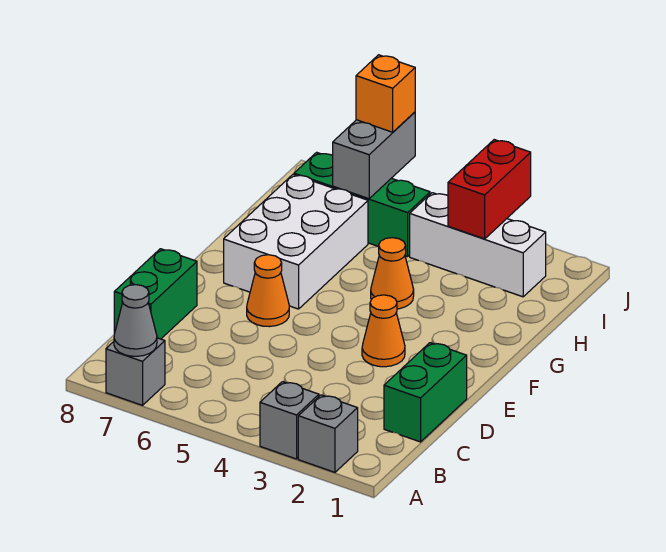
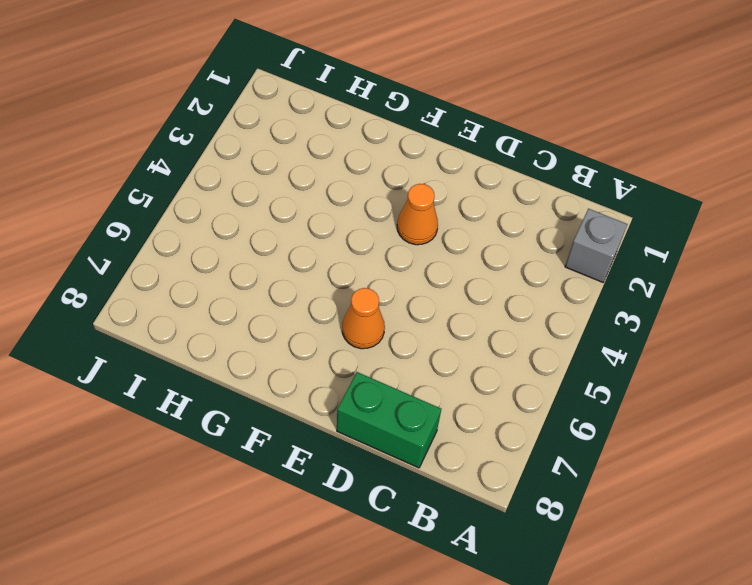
none -> grey brick A3 level 1
none -> grey brick A7 level 1
none -> green brick C1:D1 level 1

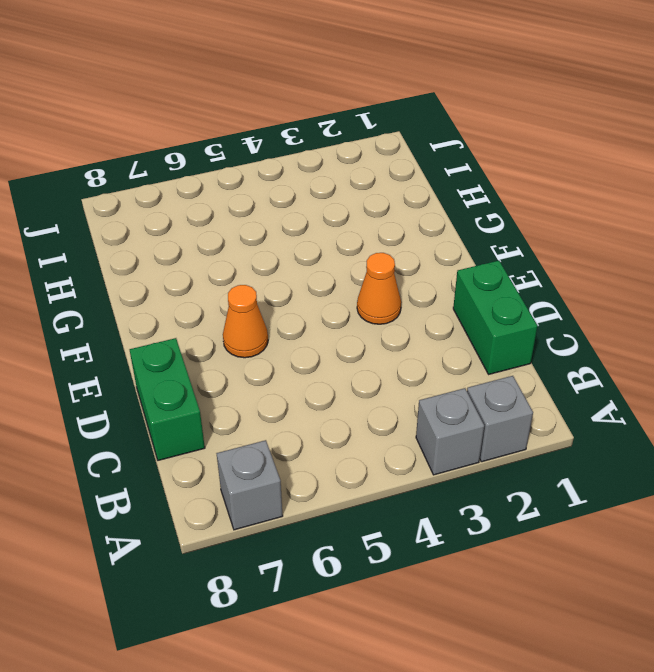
none -> white brick F6:H7 level 1
none -> orange cone G4 level 1
none -> white brick I2:I4 level 1

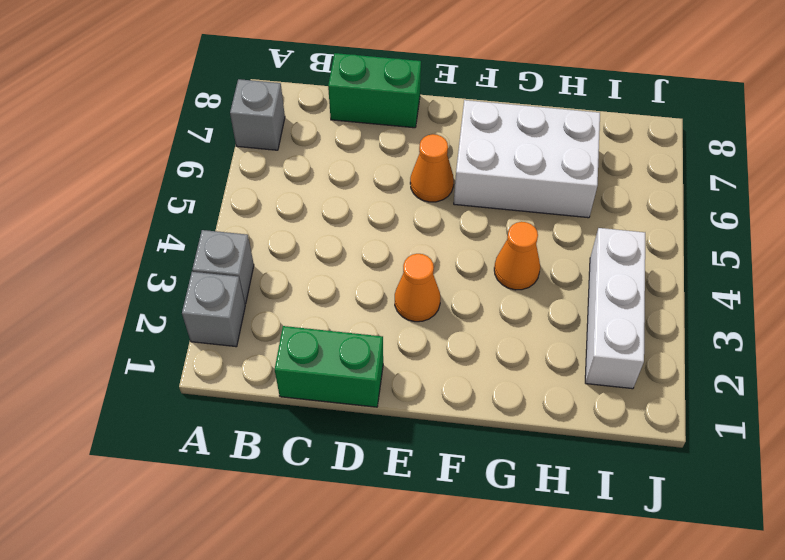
none -> green brick I5:I7 level 1
none -> grey cone A7 level 2
none -> red brick I3:J3 level 2

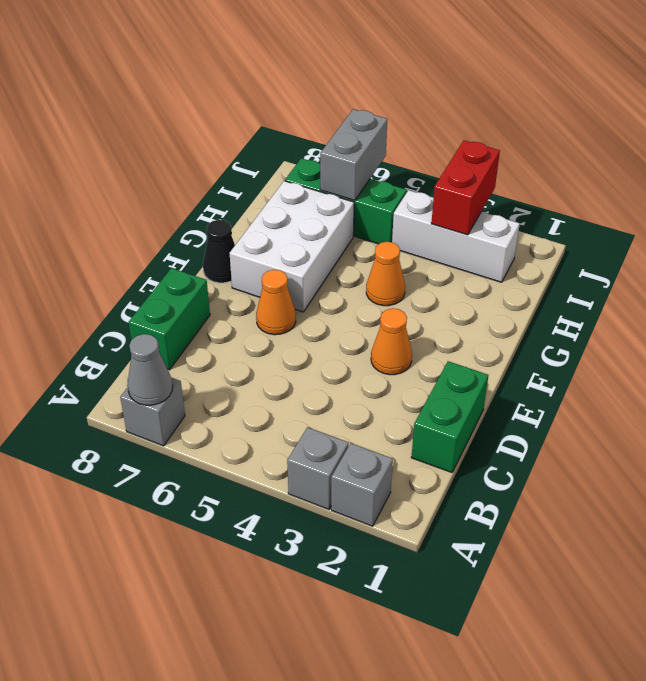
black cone F8 level 1 -> none
none -> orange brick J6 level 3

